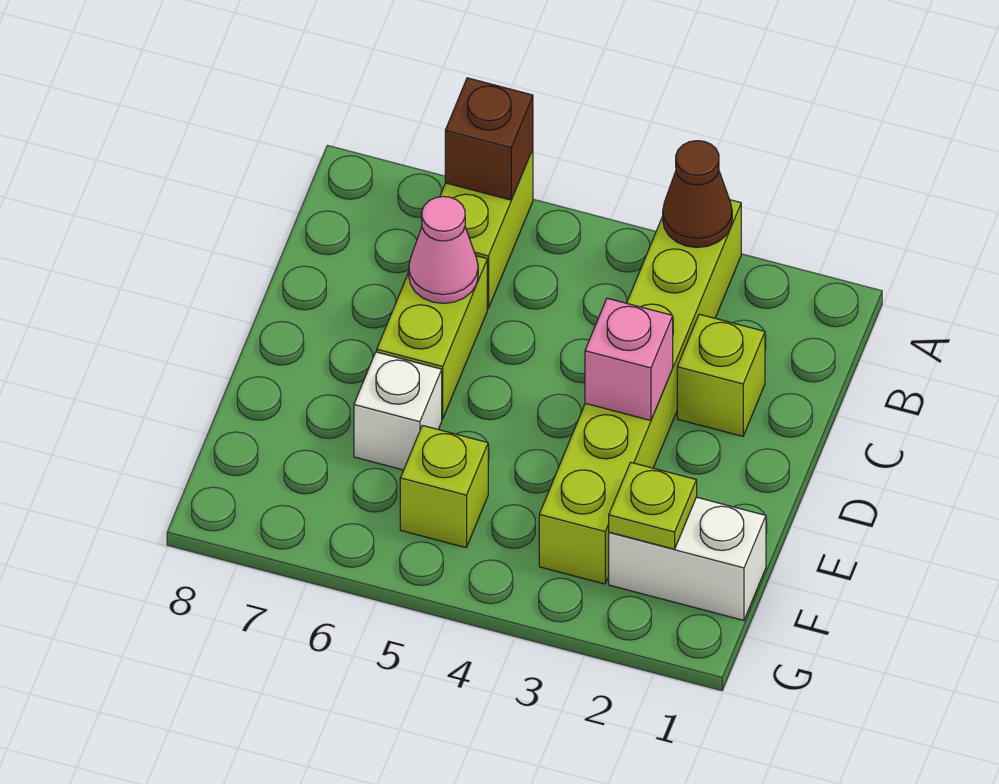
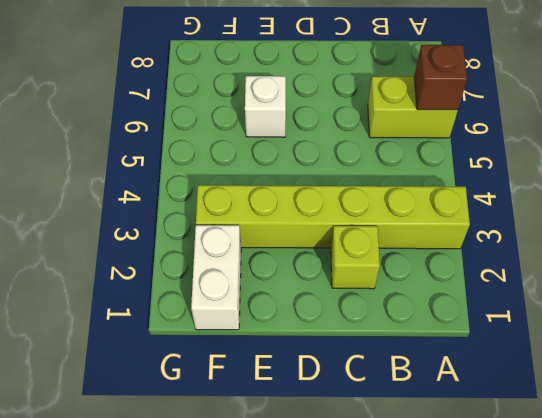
none -> lime brick C6:D6 level 1
none -> lime brick F5 level 1
none -> brown cone A3 level 2

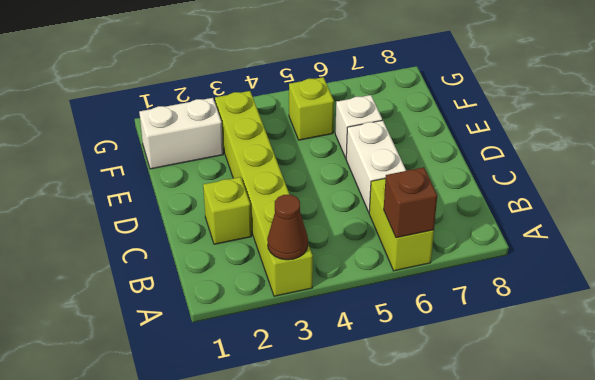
white brick C6:D6 level 1 -> lime brick C6:D6 level 1
none -> pink cone C6 level 2
none -> pink brick D3 level 2
none -> lime plate F2 level 2

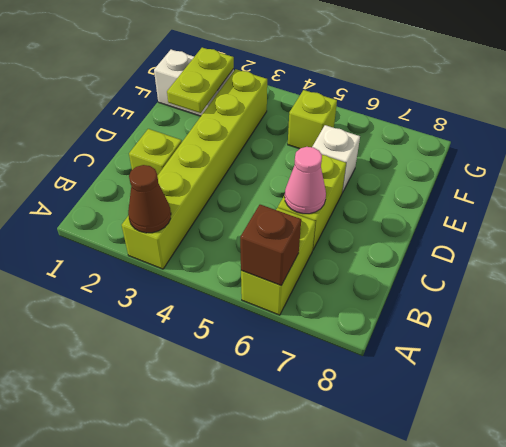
lime plate E2:F2 level 2 -> lime plate F2 level 2
none -> pink brick D3 level 2

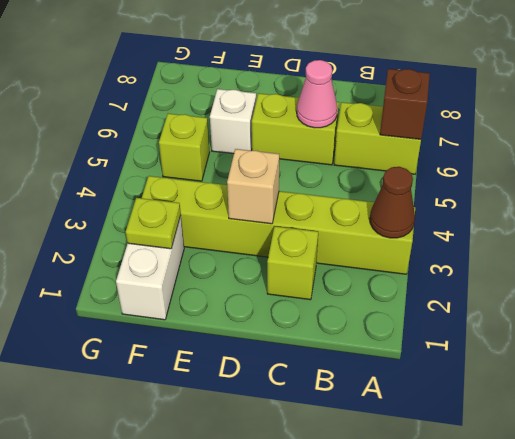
tan brick D3 level 2 -> pink brick D3 level 2

